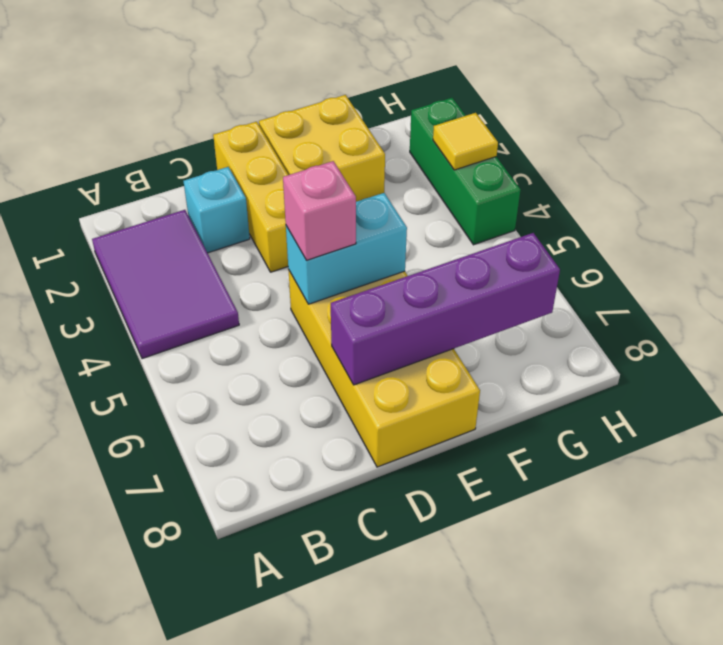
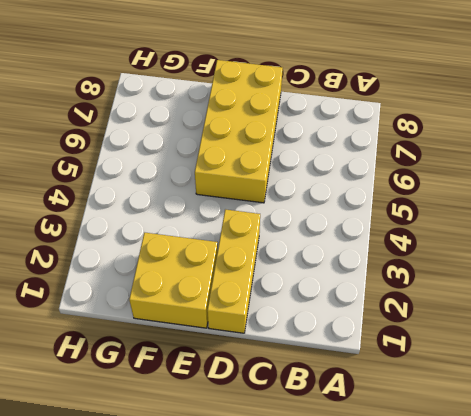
none -> purple tile A2:B4 level 1
none -> cyan brick C2 level 1

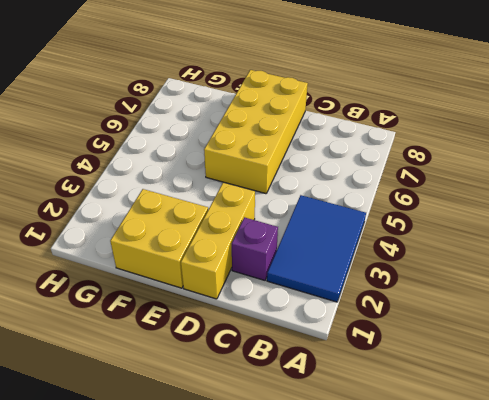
blue tile A2:B4 level 1 -> purple tile A2:B4 level 1
purple brick C2 level 1 -> cyan brick C2 level 1
none -> green brick H2:H4 level 1
none -> cyan brick D5:E5 level 2

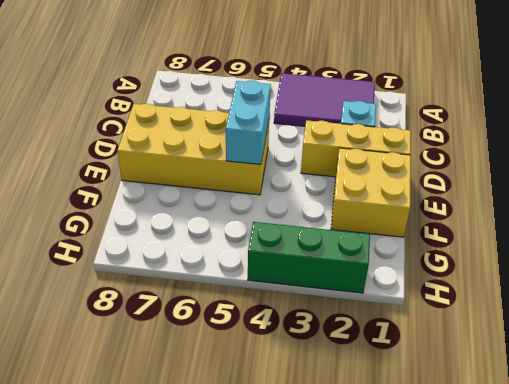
none -> purple brick D7:G7 level 2
none -> yellow tile H3 level 2

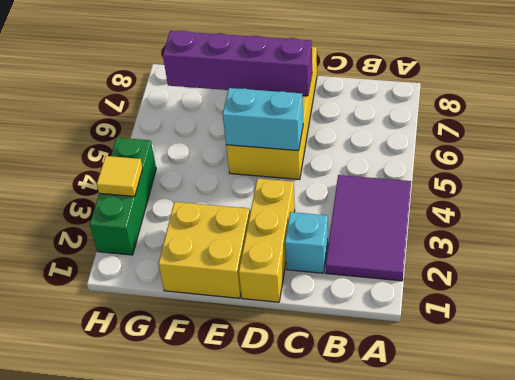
none -> pink brick D5 level 3

